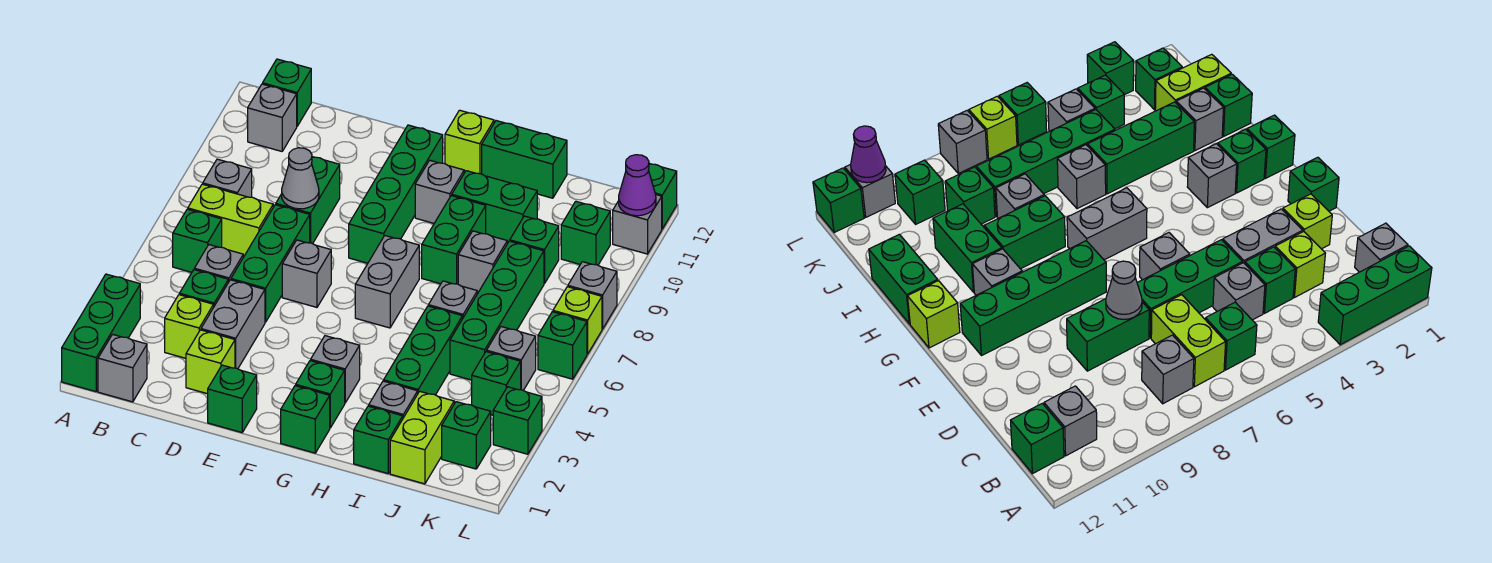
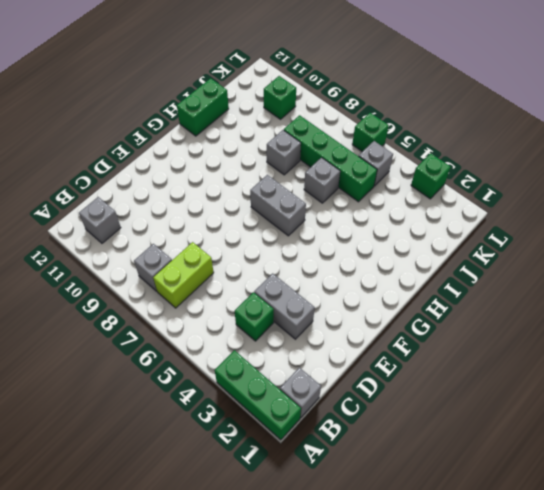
none -> green brick B6 level 1
none -> green brick B12 level 1
none -> lime brick C3 level 1
none -> grey brick C5 level 1

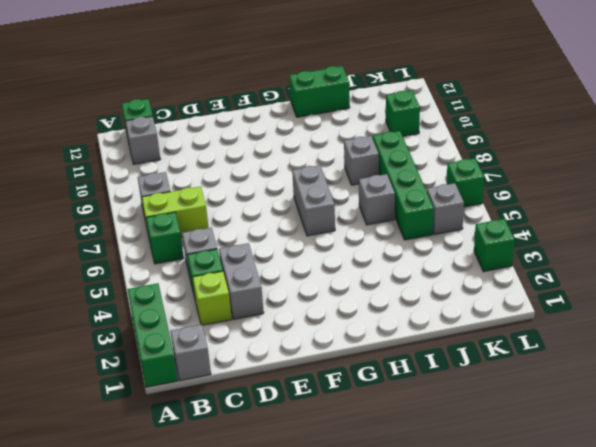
none -> lime brick D2 level 1
none -> green brick D5:D7 level 1
none -> green brick D8:D9 level 1
none -> green brick E1 level 1

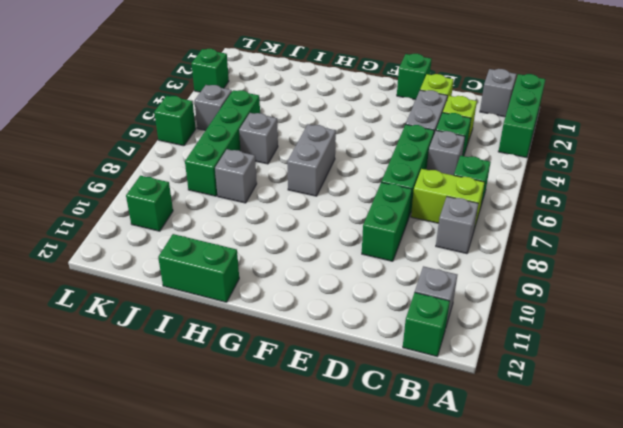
none -> grey brick E6 level 1
none -> green brick F8:F11 level 1
none -> green brick G1 level 1
none -> green brick G2 level 1

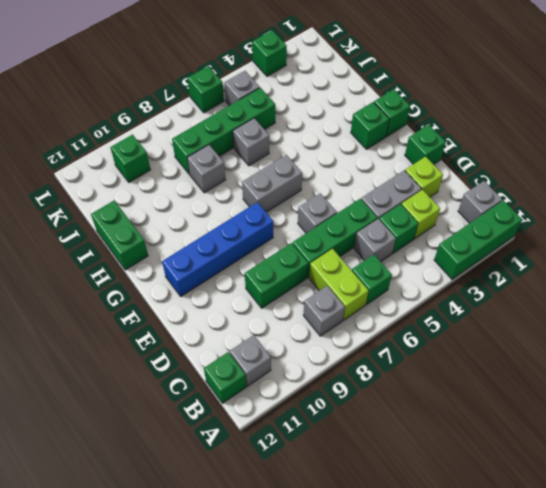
blue brick F8:F11 level 1 -> green brick F8:F11 level 1
none -> grey brick G3 level 1
none -> grey brick G10 level 1
none -> lime brick G12 level 1
none -> green brick H8:H9 level 1

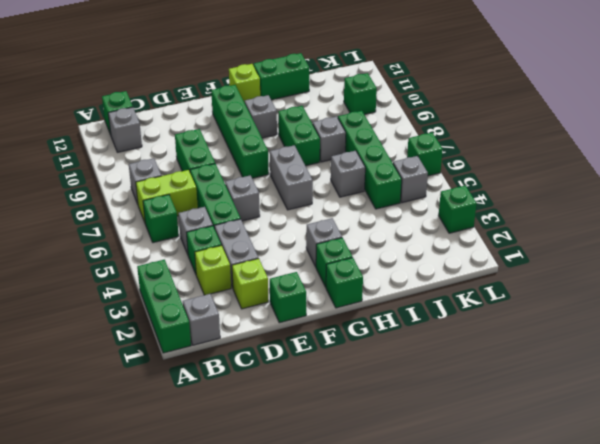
none -> green brick H10:I10 level 1
none -> green brick I1 level 1
none -> grey brick I2 level 1
none -> green brick I3:I5 level 1

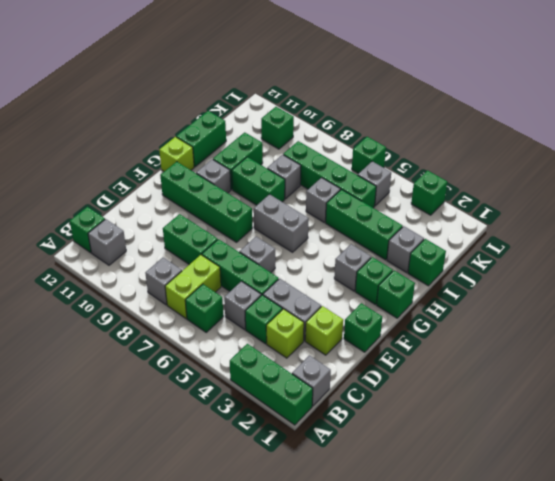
none -> lime brick J1:J2 level 1
none -> green brick J9 level 1
none -> green brick K2 level 1
none -> green brick K4 level 1

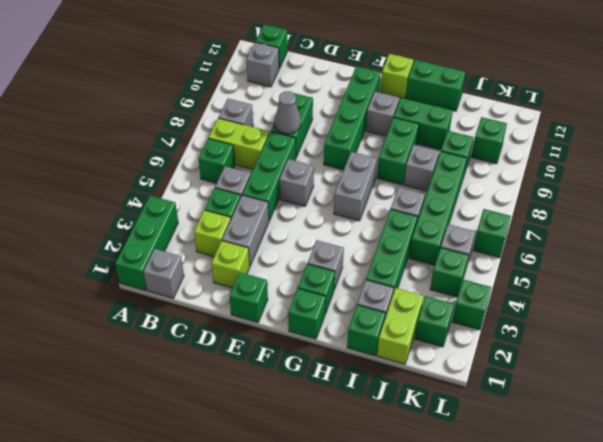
none -> lime brick L7 level 1
none -> grey brick L8 level 1
none -> grey brick L11 level 1
none -> green brick L12 level 1

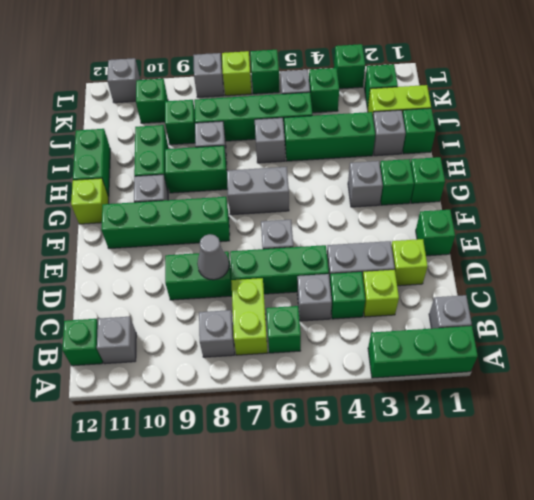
none -> green brick L12 level 1
none -> purple cone L11 level 2

